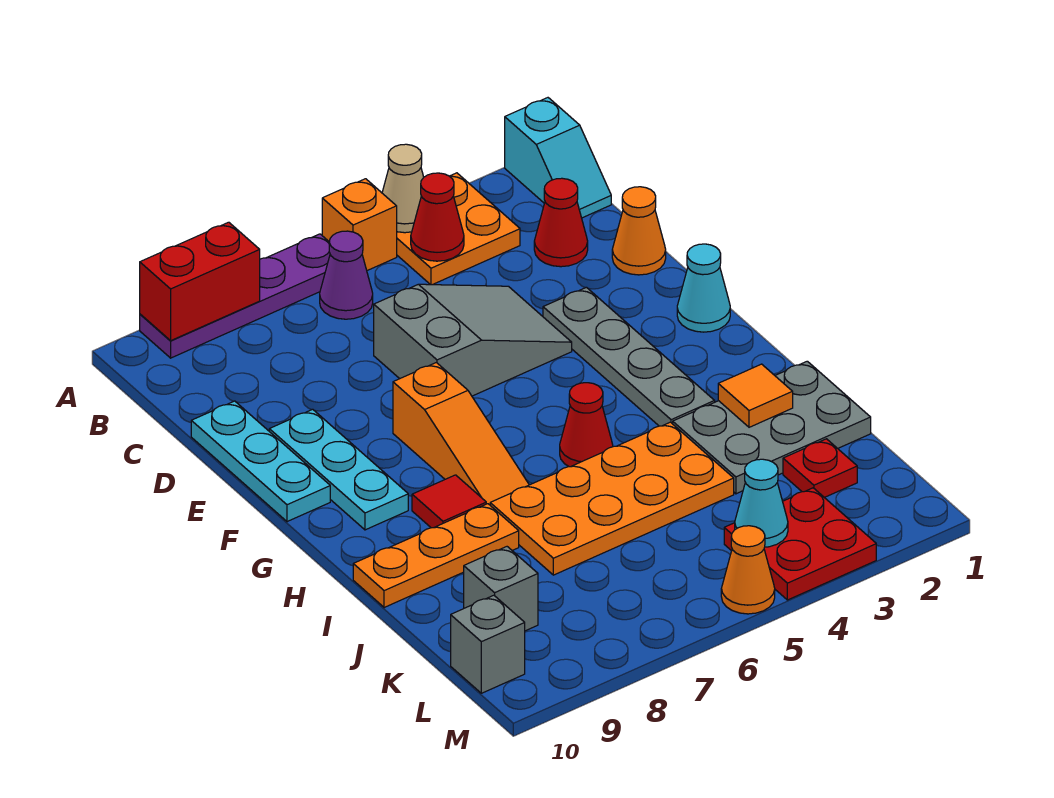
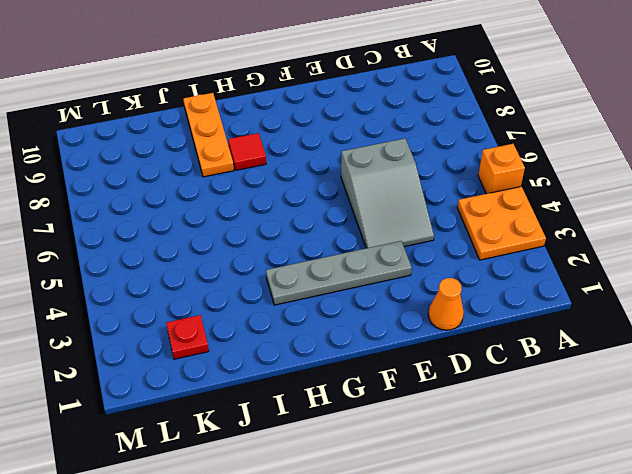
none -> cyan slope A1:B1 level 1 top A
none -> purple plate A6:A9 level 1
none -> purple cone B6 level 1

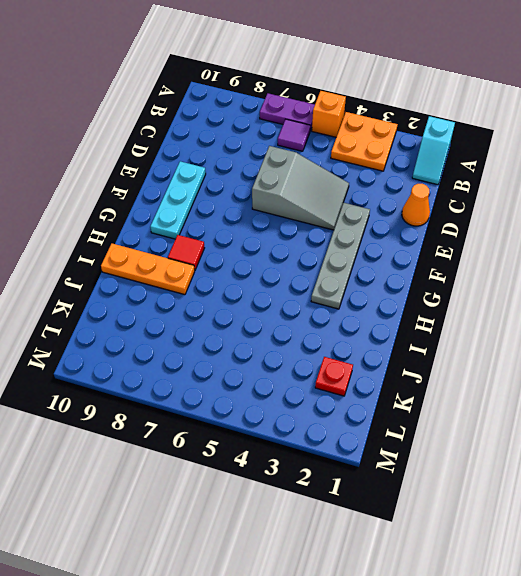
purple plate A6:A7 level 1 -> purple plate A6:A9 level 1
purple tile B6 level 1 -> purple cone B6 level 1
none -> red cone C2 level 1
none -> cyan plate D10:F10 level 1
none -> cyan cone F1 level 1

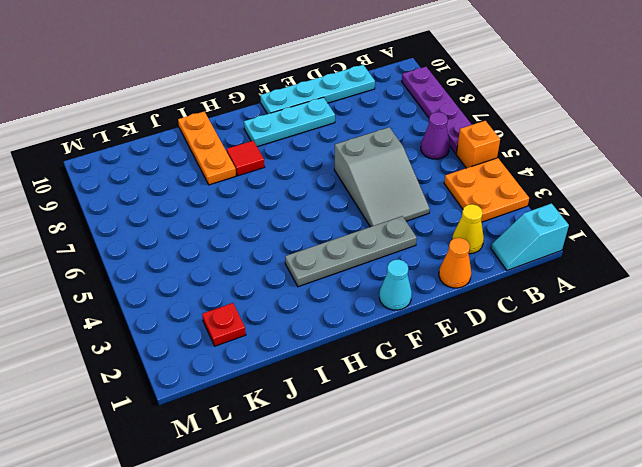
yellow cone C2 level 1 -> red cone C2 level 1
cyan plate C10:F10 level 1 -> cyan plate D10:F10 level 1
none -> orange slope F7:H7 level 1 top F
none -> red cone H5 level 1
none -> grey plate I1:J3 level 1

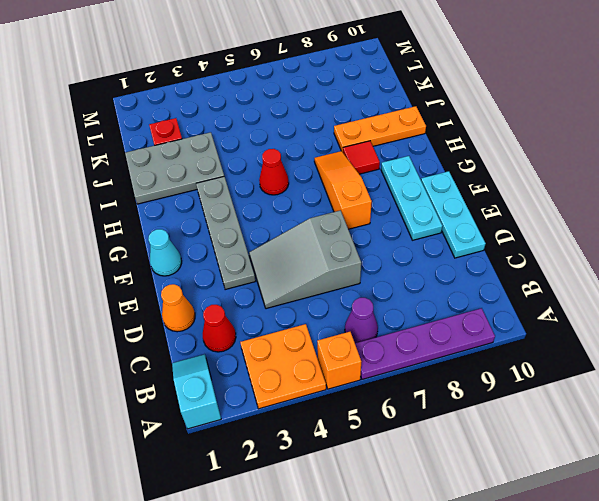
none -> orange plate I4:J7 level 1
none -> grey brick K9 level 1
none -> red plate L3:M4 level 1

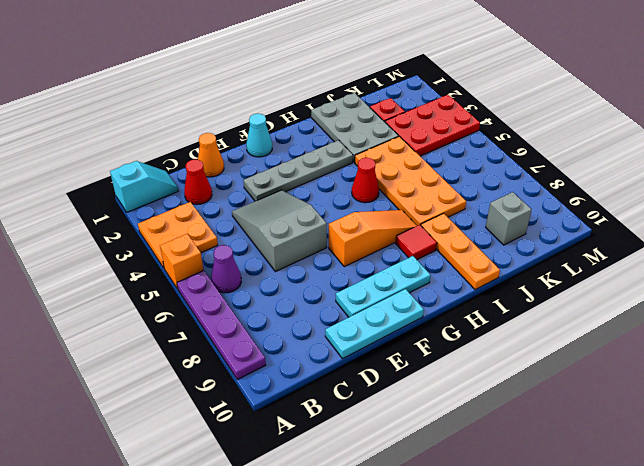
red plate K3:M4 level 1 -> red plate L3:M4 level 1
none -> grey brick L10 level 1
none -> orange cone M5 level 1
none -> tan cone A4 level 2

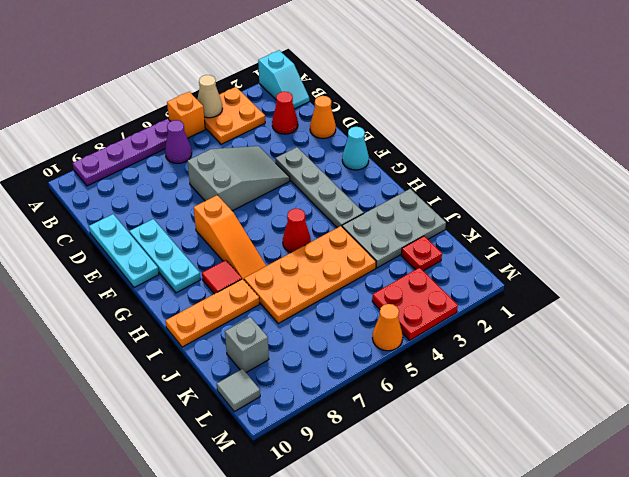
grey tile L10 level 1 -> grey brick L10 level 1
none -> red brick A8:A9 level 2
none -> red cone B4 level 2
none -> orange tile I2 level 2

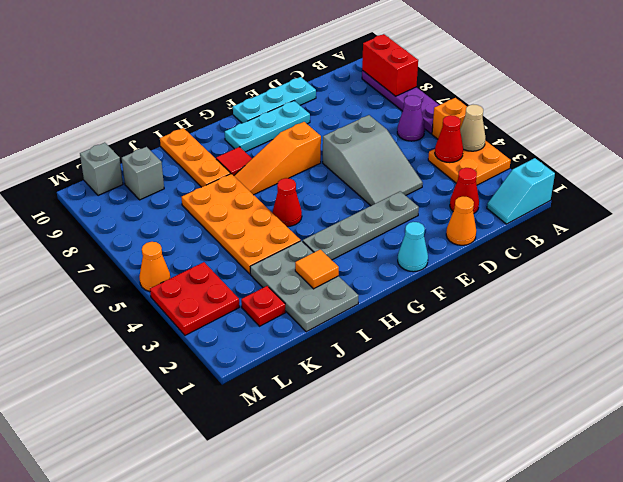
none -> cyan cone L4 level 2

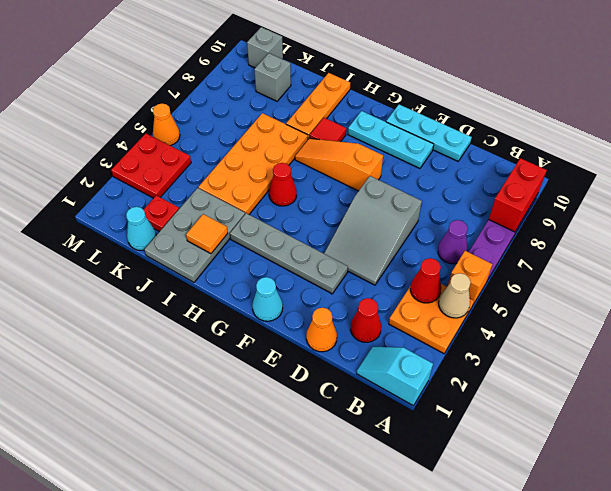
cyan cone K1 level 1 -> cyan cone L4 level 2

